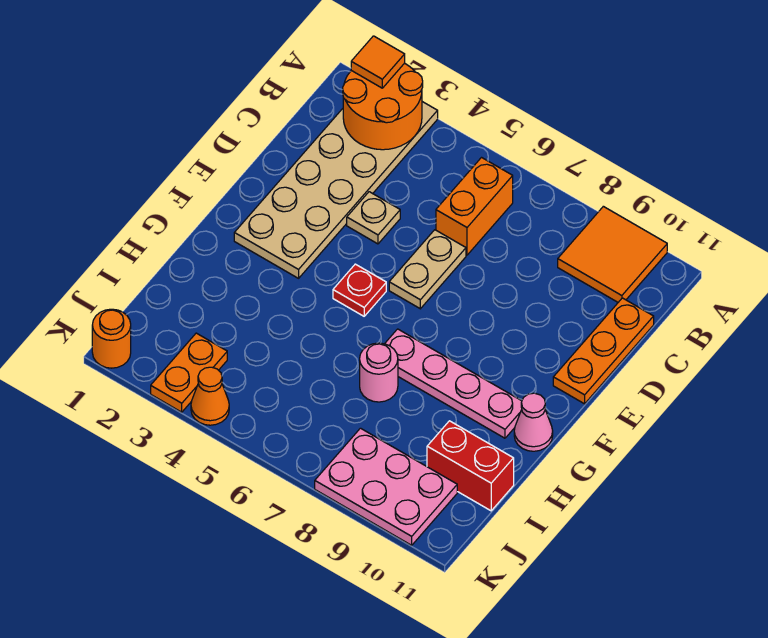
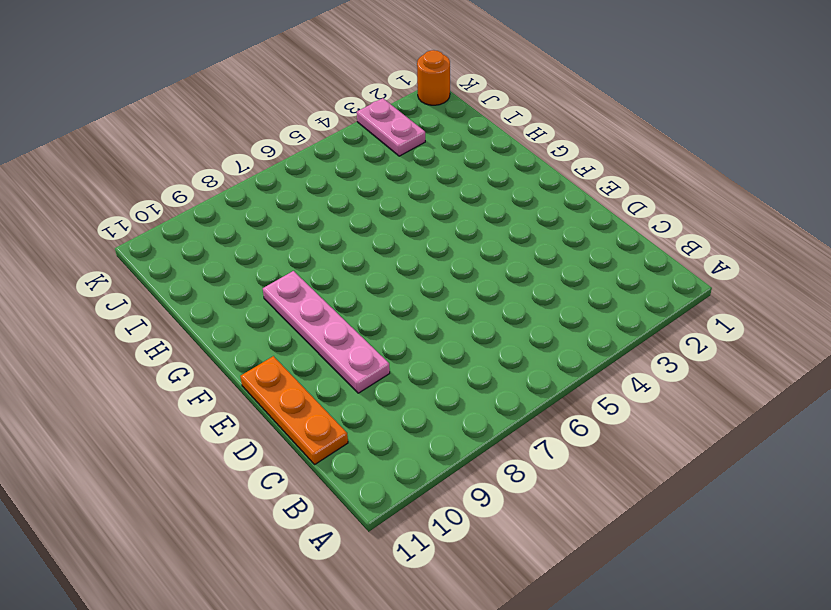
pink plate D9:G9 level 1 -> pink plate G7:G10 level 1
pink plate J3:K3 level 1 -> orange plate J3:K3 level 1
none -> tan plate A2:F3 level 1
none -> orange tile A9:B10 level 1
none -> orange brick B6:C6 level 1

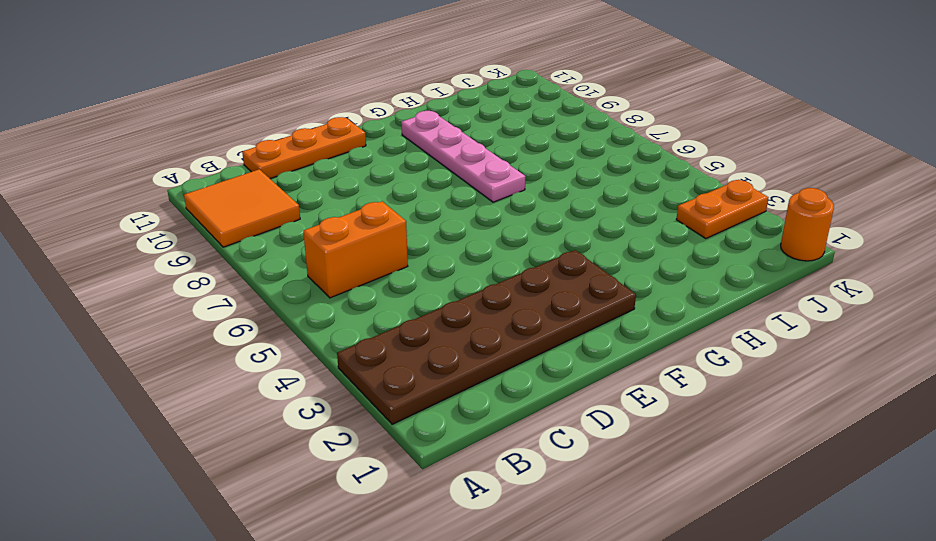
brown plate A2:F3 level 1 -> tan plate A2:F3 level 1
none -> tan plate D4 level 1
none -> tan plate D6:E6 level 1
none -> red plate F5 level 1

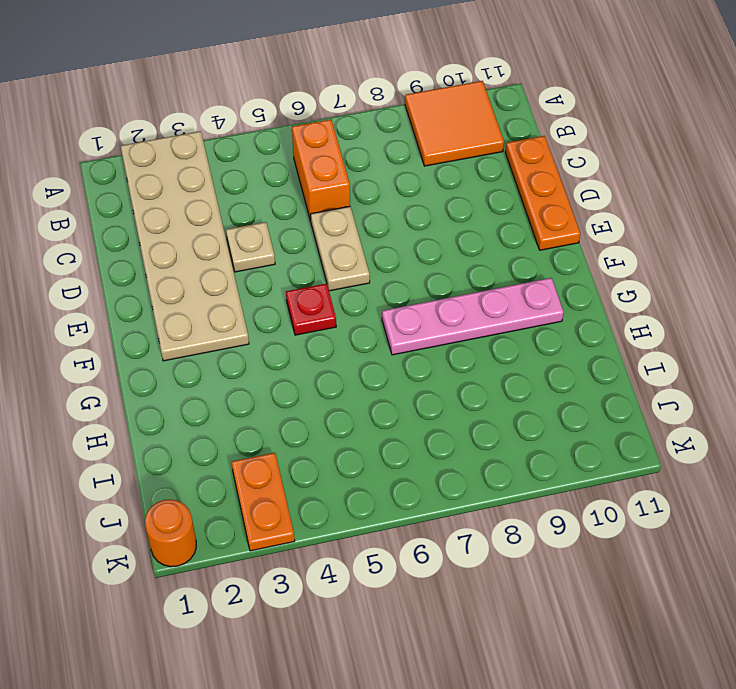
none -> pink cone G11 level 1
none -> pink round brick H7 level 1
none -> red brick I10:I11 level 1

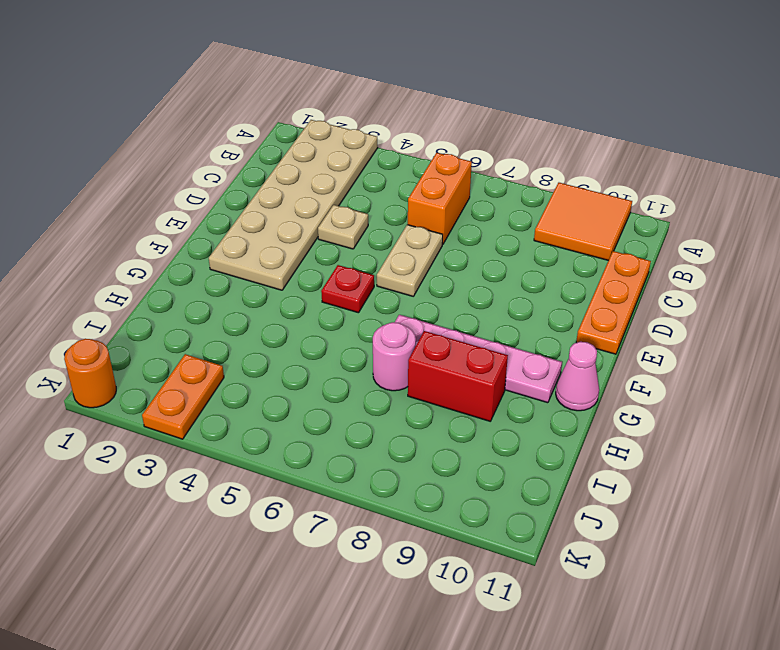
red brick H8:H9 level 1 -> red brick I10:I11 level 1
none -> pink plate J8:K10 level 1
none -> orange cone K4 level 1
none -> orange round brick A2:B3 level 2

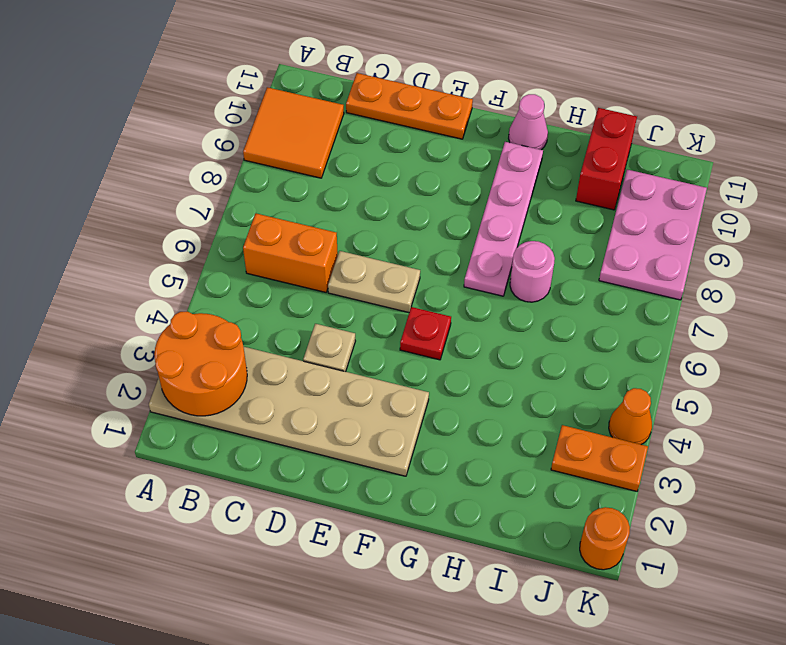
none -> orange tile A2 level 3

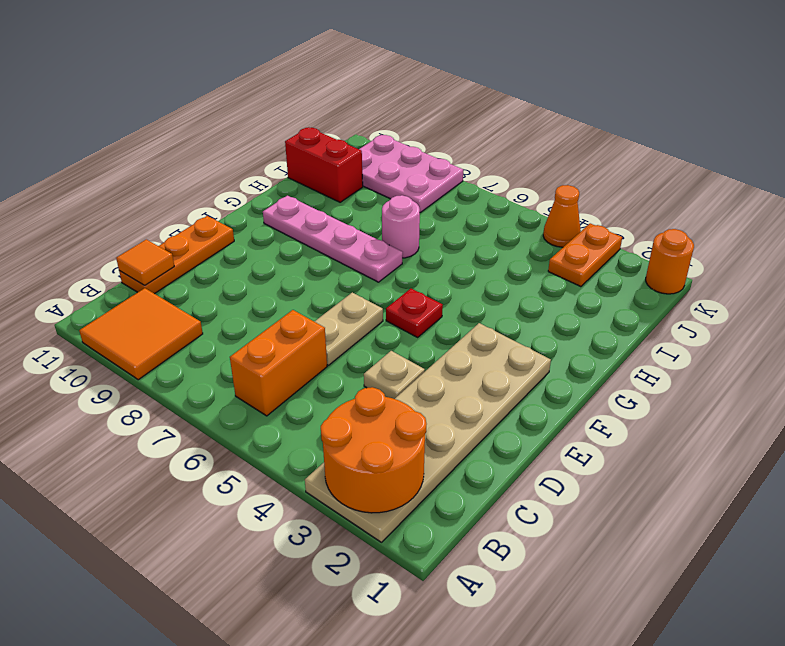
orange tile C11 level 2 -> orange tile A2 level 3
none -> pink cone G11 level 1

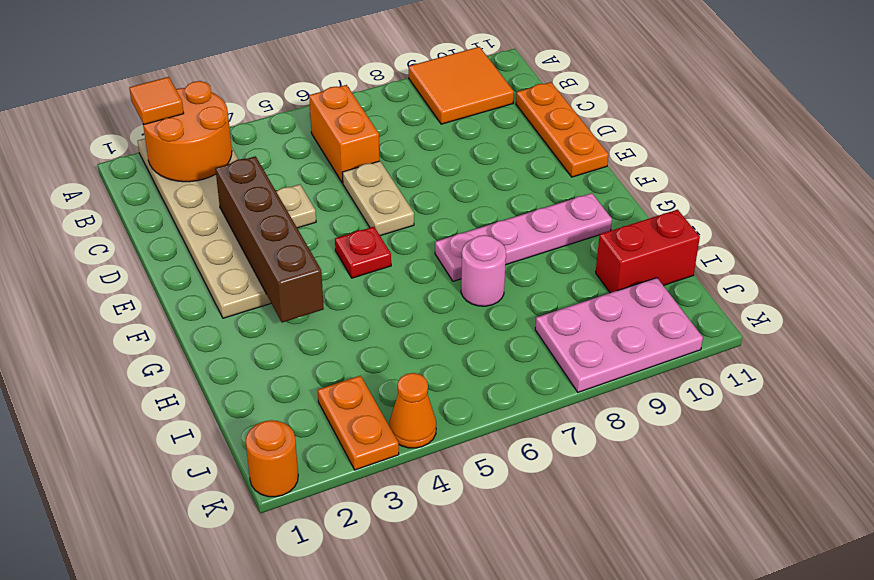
brown brick D3:G3 level 2 -> none
none -> pink cone G11 level 1

